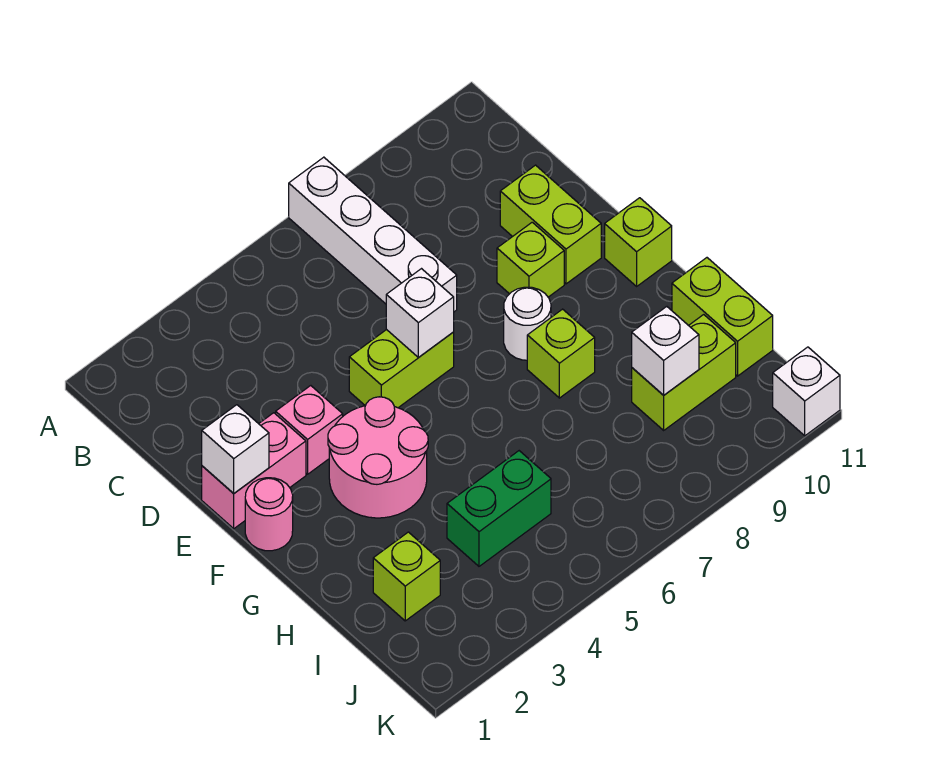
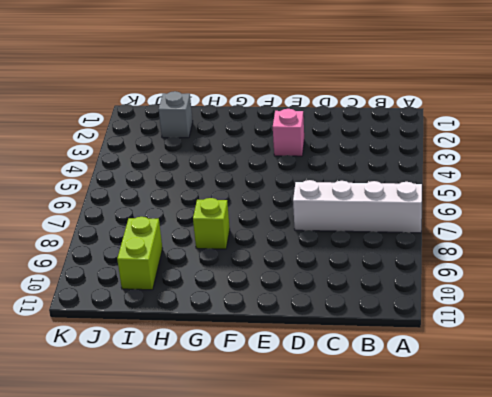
grey brick I2 level 1 -> lime brick I2 level 1
none -> lime brick D10:E10 level 1
none -> pink brick E1:E2 level 1
none -> lime brick E5:E6 level 1

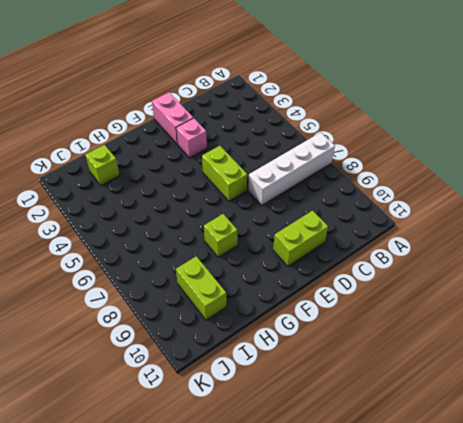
none -> lime brick E9 level 1
none -> pink round brick F1 level 1
none -> pink round brick F3:G4 level 1

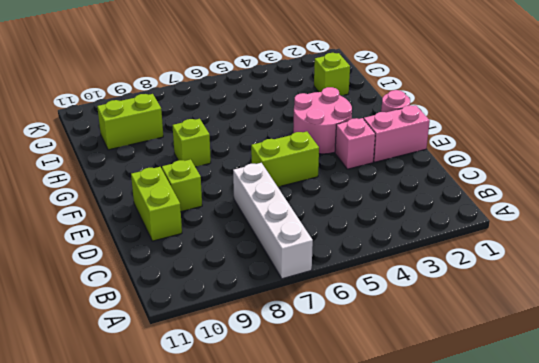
none -> white round brick F8 level 1
none -> lime brick F11 level 1
none -> lime brick H11:I11 level 1

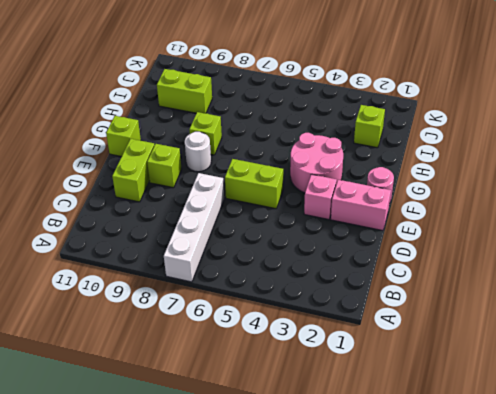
none -> lime brick H11:I11 level 1
none -> green brick I4:I5 level 1
none -> white brick K11 level 1

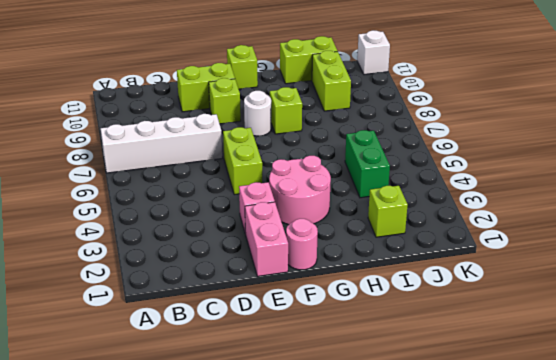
none -> white brick E1 level 2
none -> white brick E6 level 2
none -> white brick I9 level 2

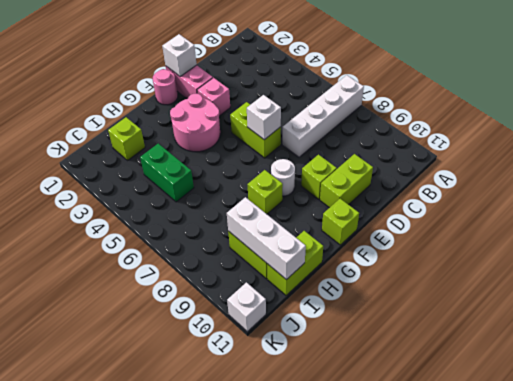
white brick I9:I11 level 2 -> white brick I9 level 2

